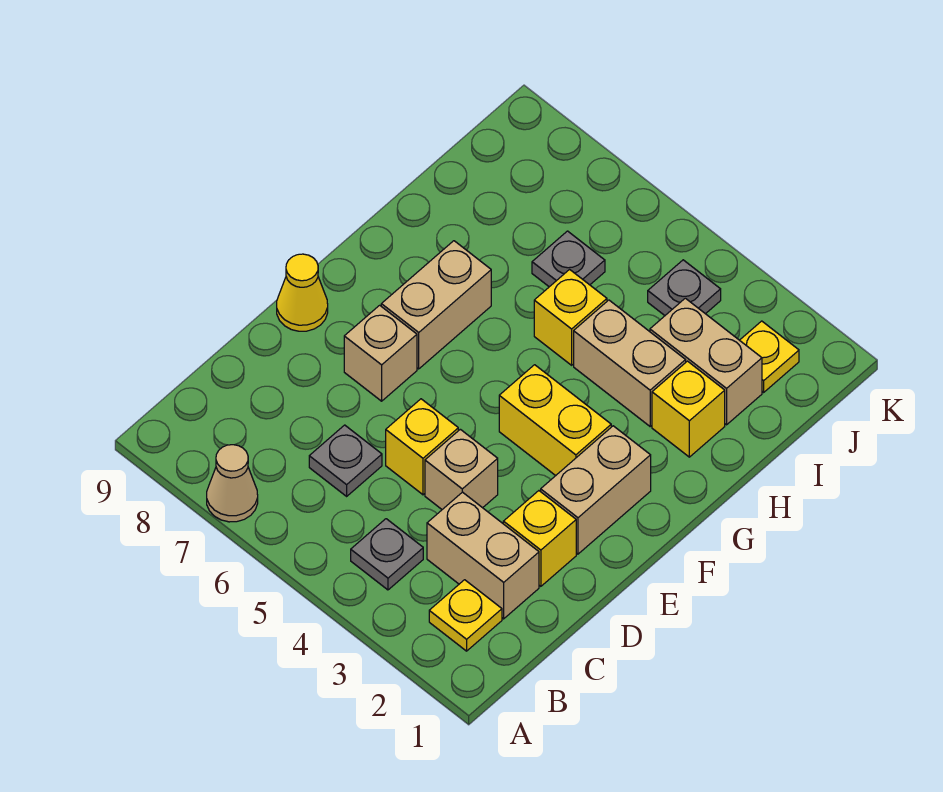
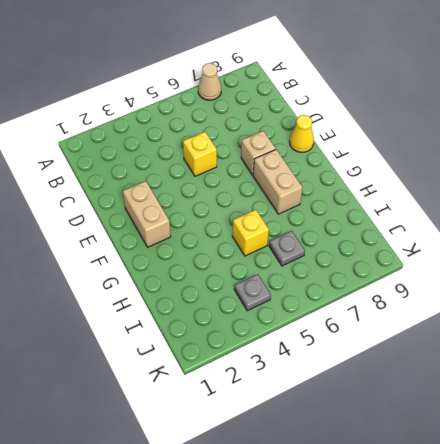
none -> yellow plate B2 level 1
none -> grey plate B4 level 1
none -> tan brick C2:C3 level 1

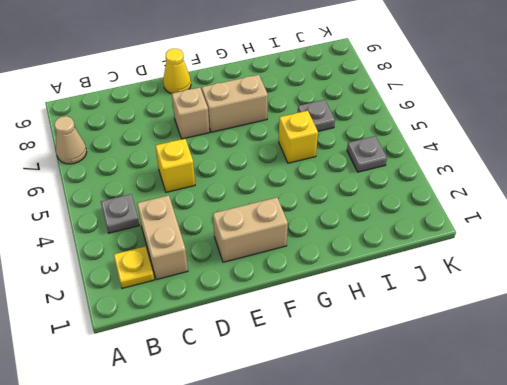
none -> grey plate C6 level 1
none -> yellow brick D2 level 1
none -> tan brick D4 level 1

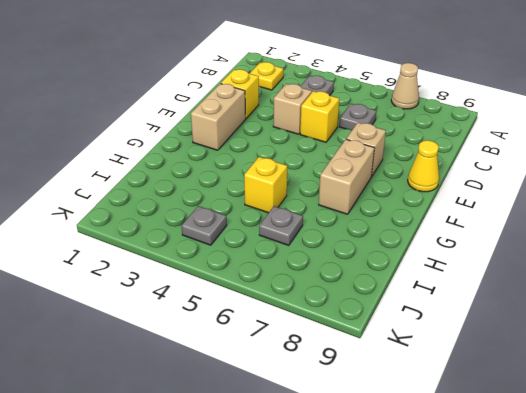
none -> tan brick C2:C3 level 1
none -> yellow brick F3:F4 level 1
none -> yellow brick H2 level 1

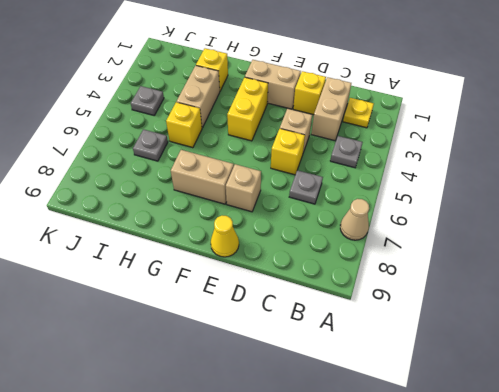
none -> tan brick I2:I3 level 1
none -> yellow plate J2 level 1

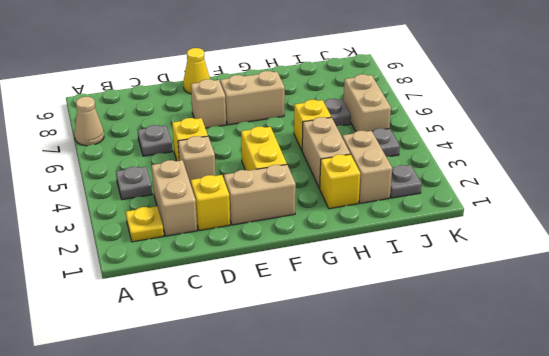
grey plate J2 level 1 -> yellow plate J2 level 1
tan brick J5:J6 level 1 -> none

